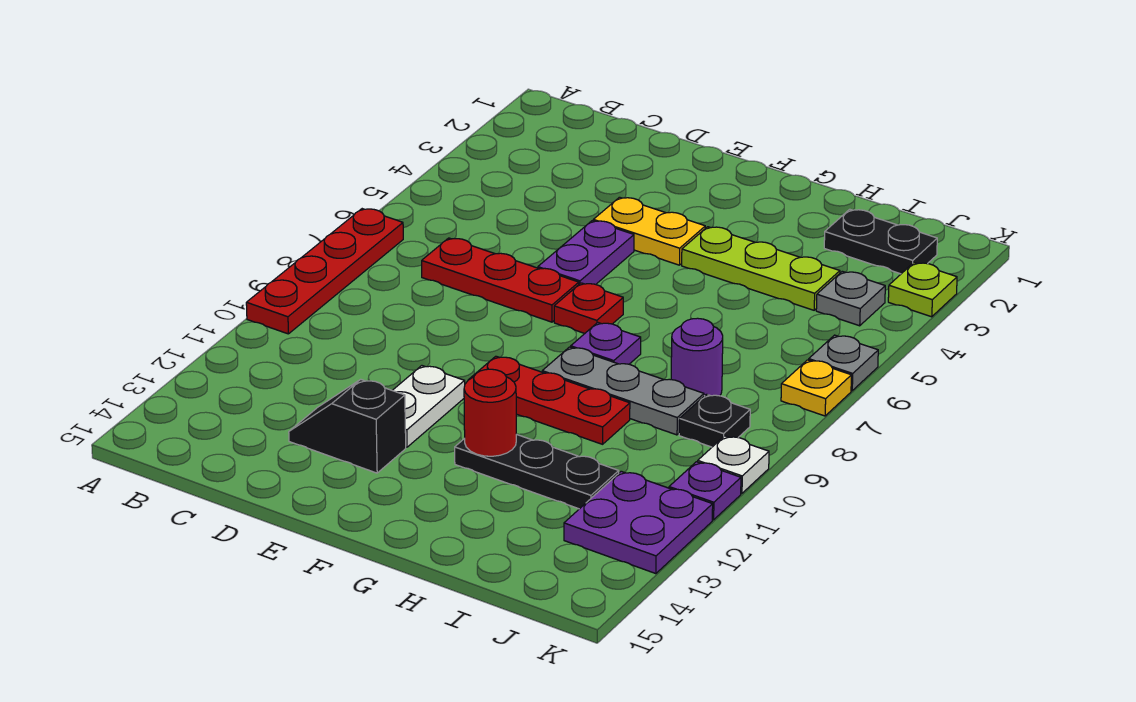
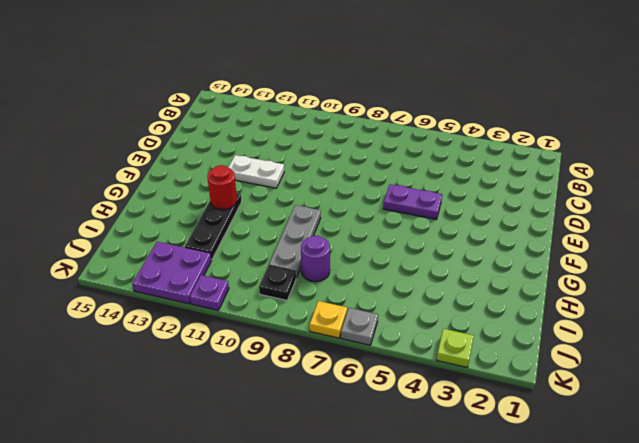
none -> red plate A7:A10 level 1
none -> red plate C7:E7 level 1
none -> black slope D13:E13 level 1 top E

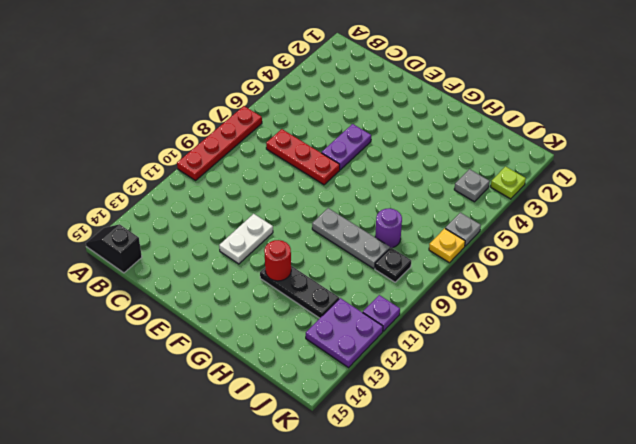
black slope A15:B15 level 1 top B -> black slope D13:E13 level 1 top E
none -> yellow plate E4:F4 level 1
none -> red plate F7 level 1
none -> red plate F10:H10 level 1

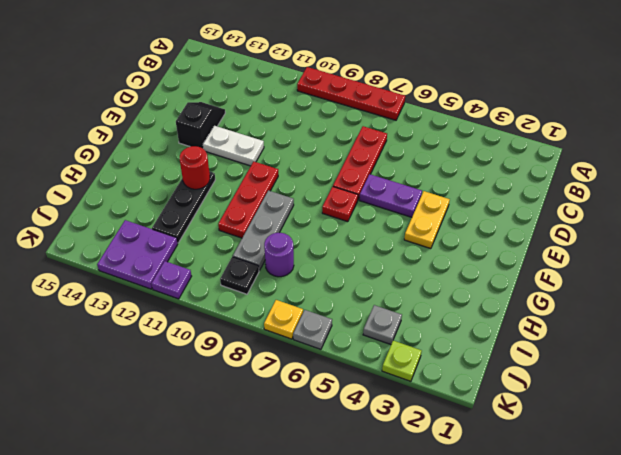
none -> lime plate G4:I4 level 1
none -> purple plate G8 level 1
none -> black plate I2:J2 level 1

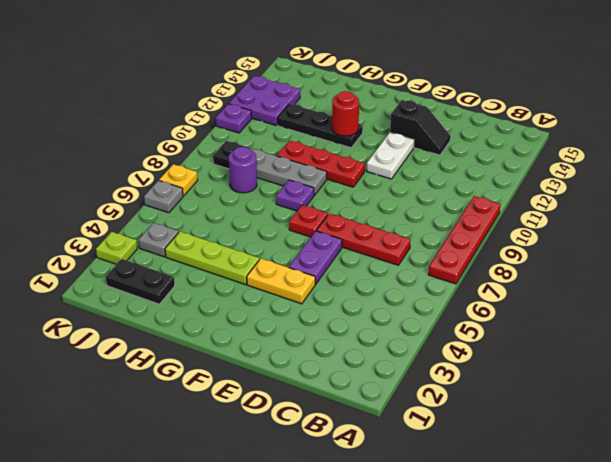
none -> white plate K10 level 1

